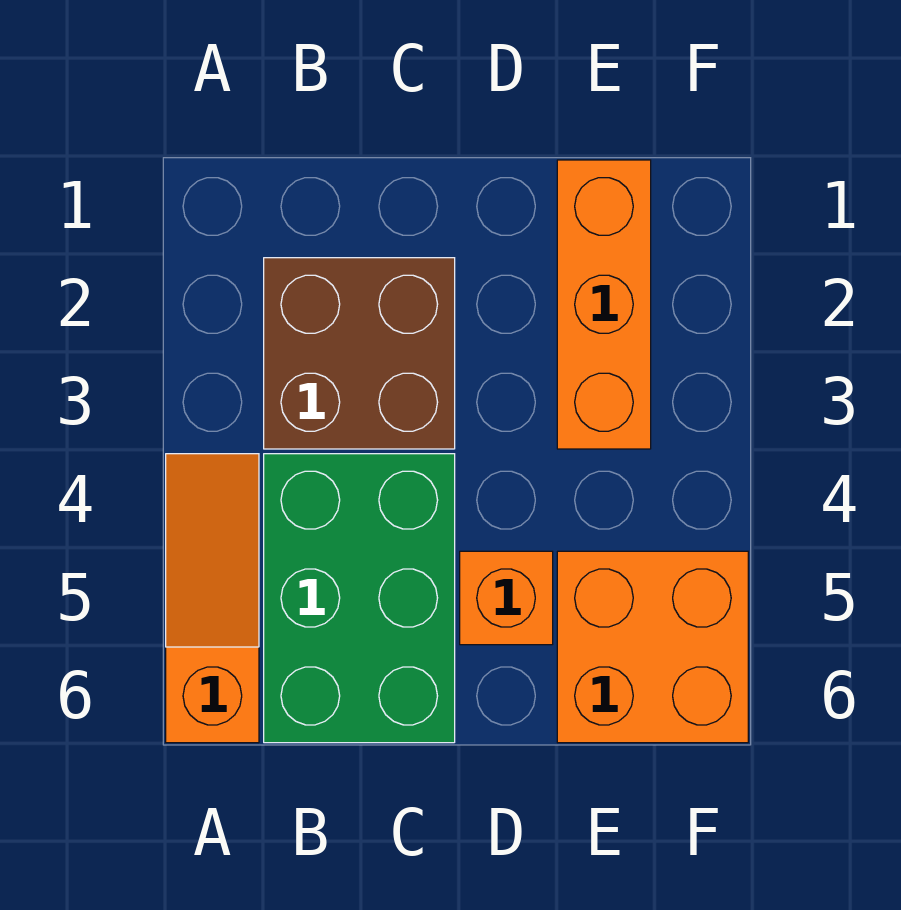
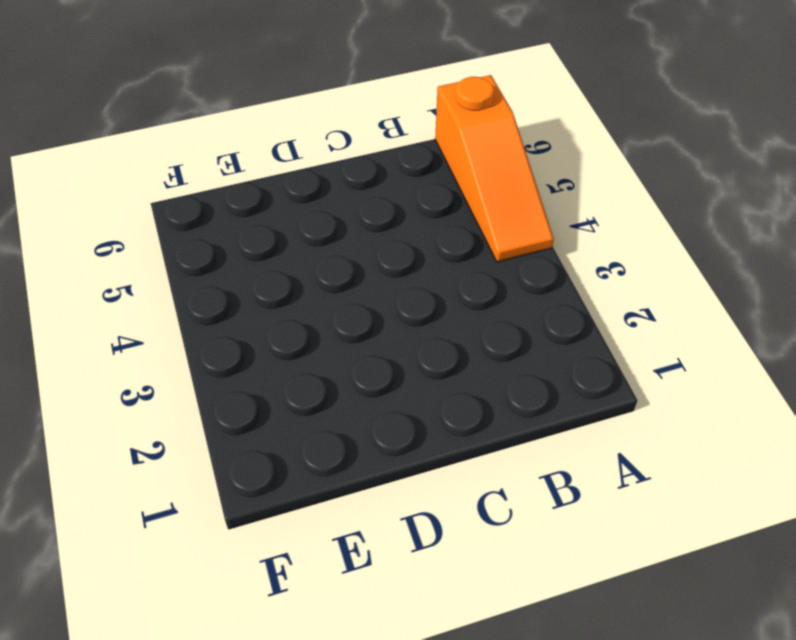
none -> brown brick B2:C3 level 1
none -> green brick B4:C6 level 1

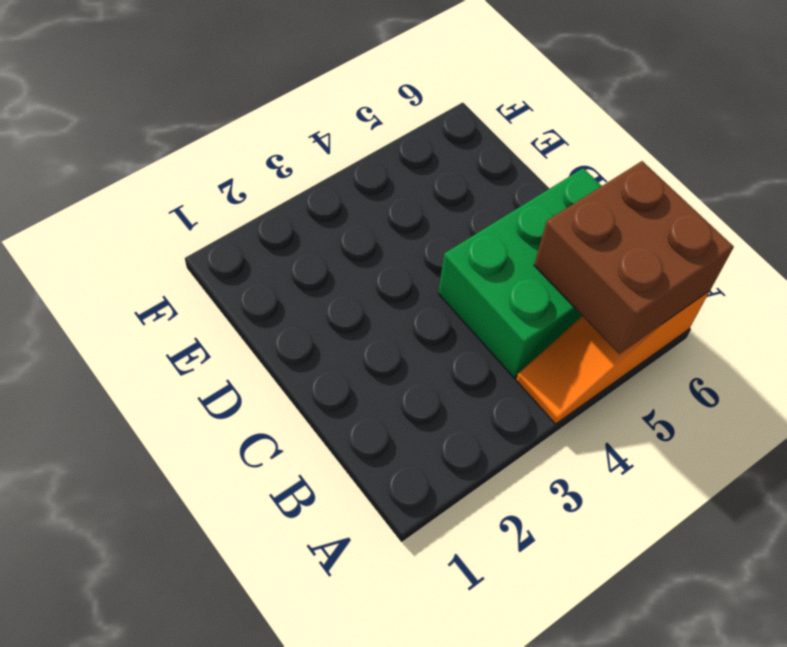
brown brick A5:B6 level 2 -> brown brick B2:C3 level 1
none -> orange brick D5 level 1
none -> orange brick E1:E3 level 1

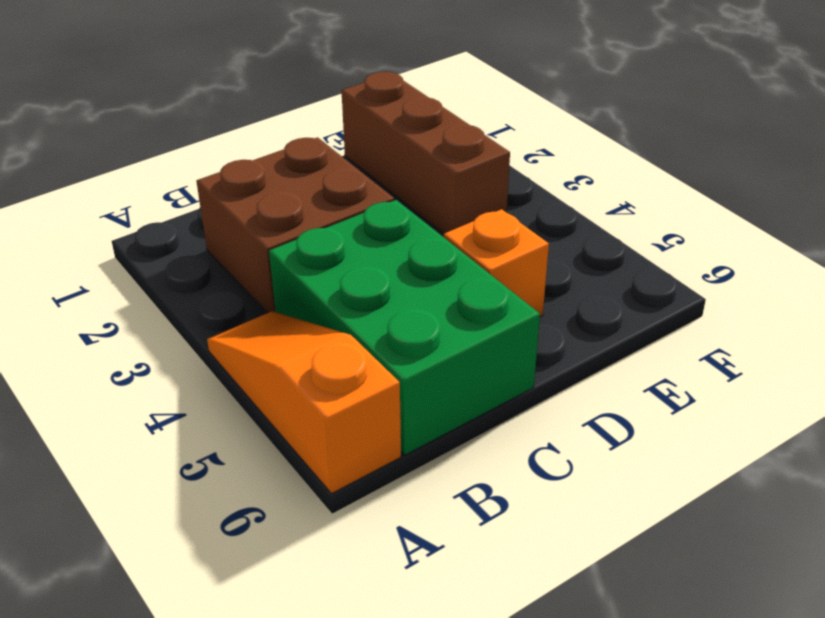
brown brick E1:E3 level 1 -> orange brick E1:E3 level 1
none -> orange brick E5:F6 level 1

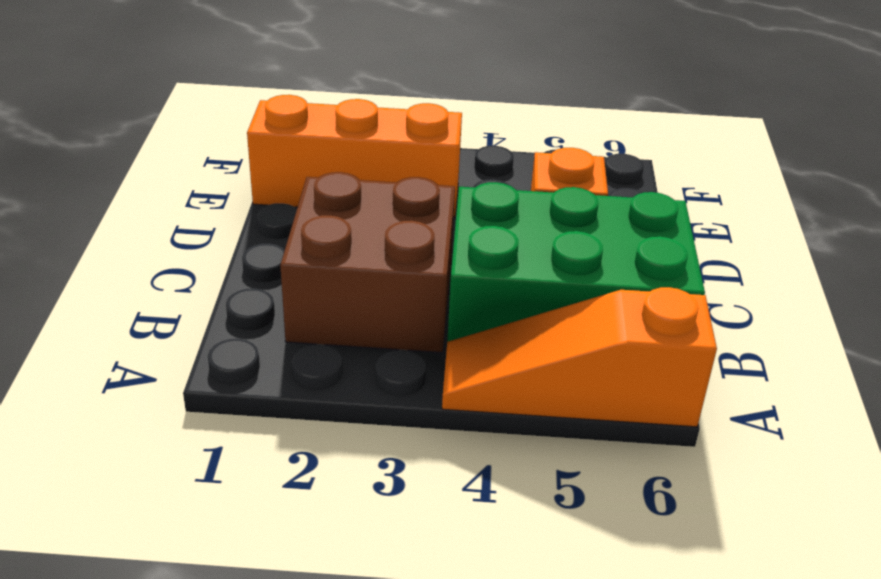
none -> orange brick E5:F6 level 1

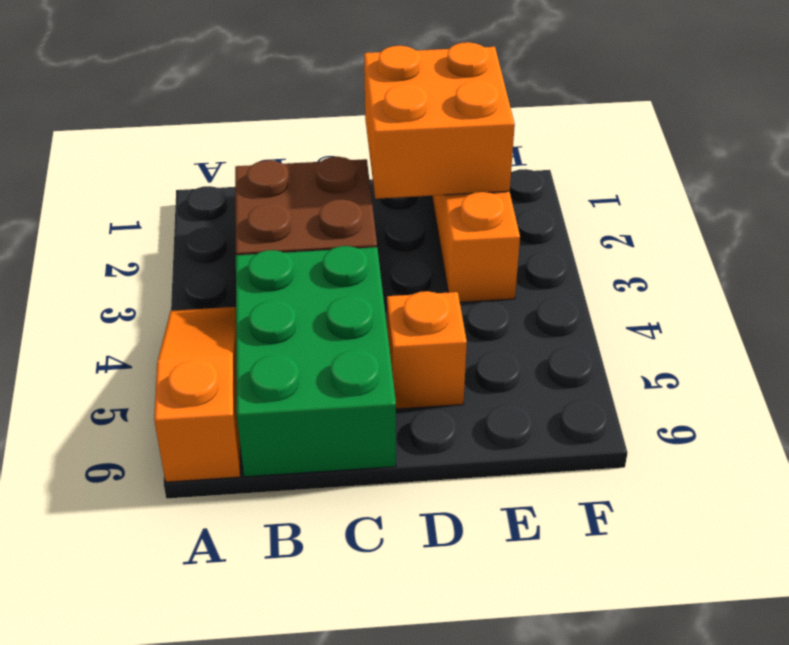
orange brick D1:E2 level 2 -> orange brick E5:F6 level 1

